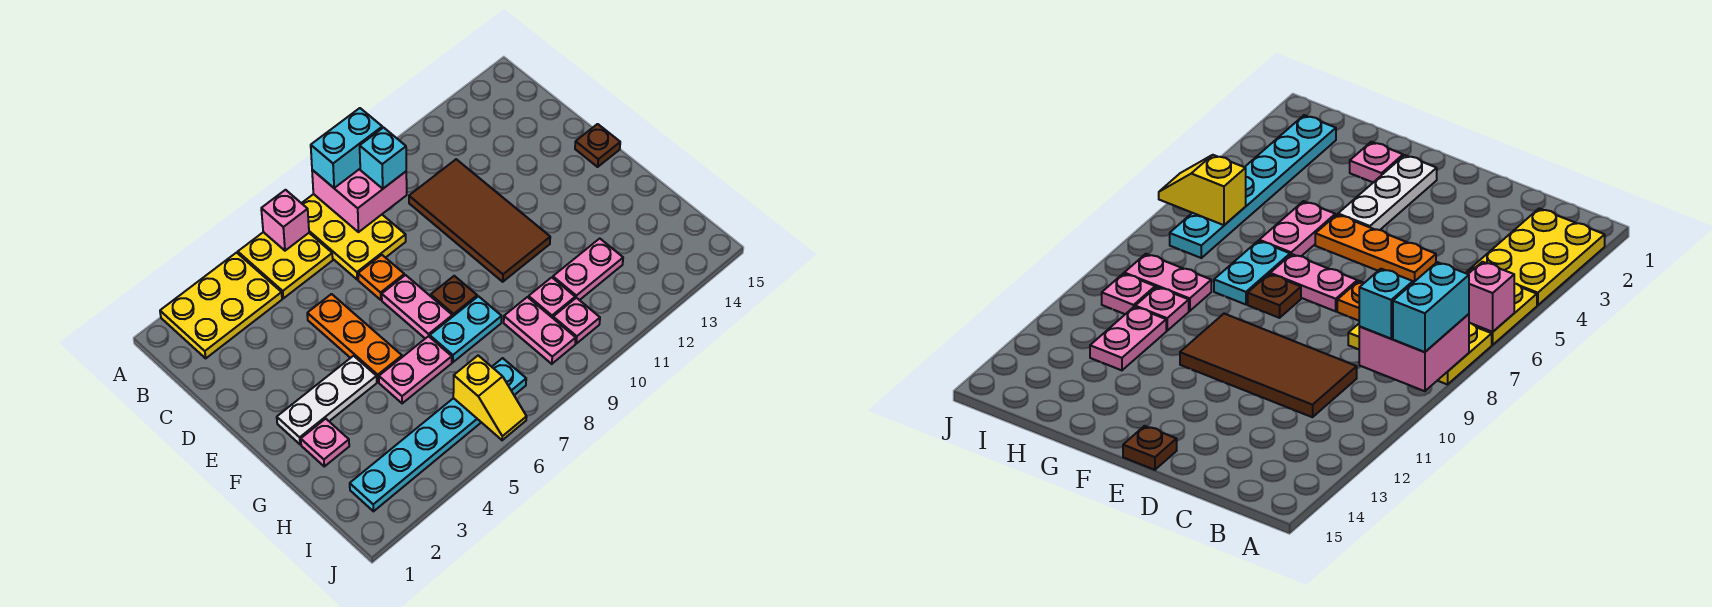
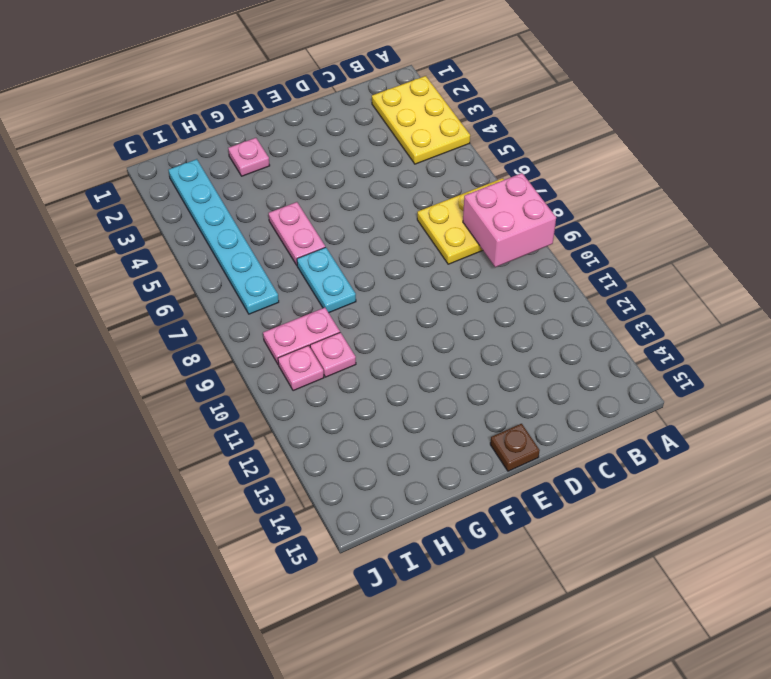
none -> yellow plate A5:B6 level 1
none -> brown tile C10:F11 level 1
none -> orange plate D5:F5 level 1

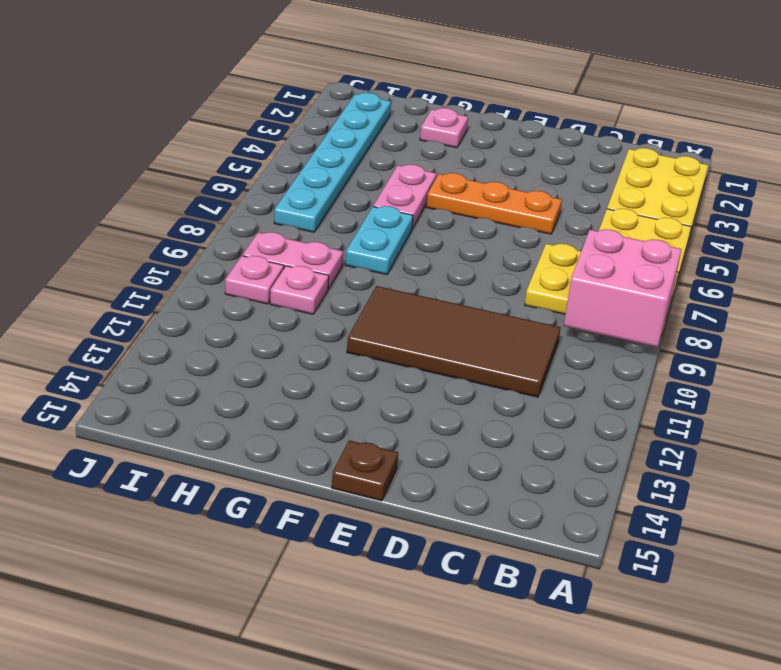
none -> orange plate D7 level 1
none -> pink plate E7:F7 level 1
none -> white plate F2:F4 level 1

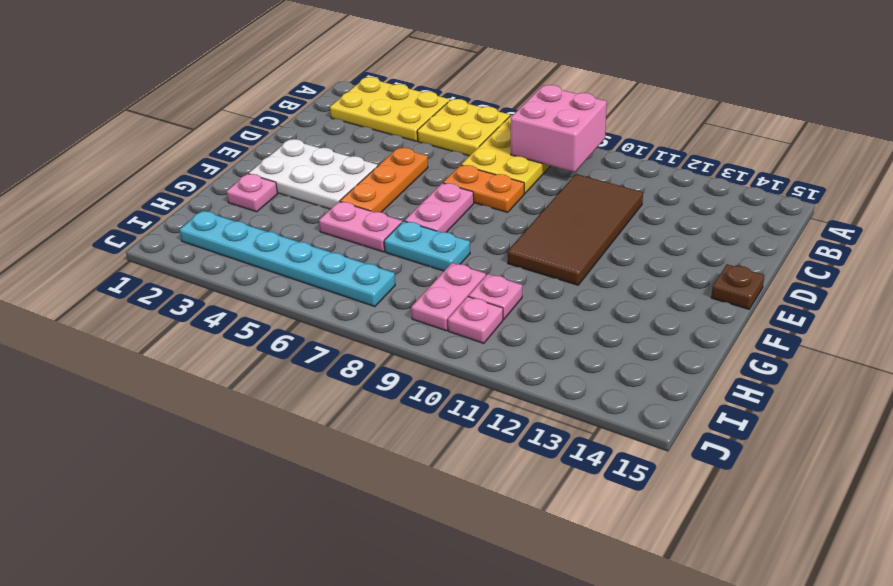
orange plate D7:D8 level 1 -> orange plate D7 level 1
white plate E2:F4 level 1 -> white plate F2:F4 level 1
none -> brown plate F8 level 1
none -> pink plate H11:H12 level 1
none -> pink brick A6 level 2

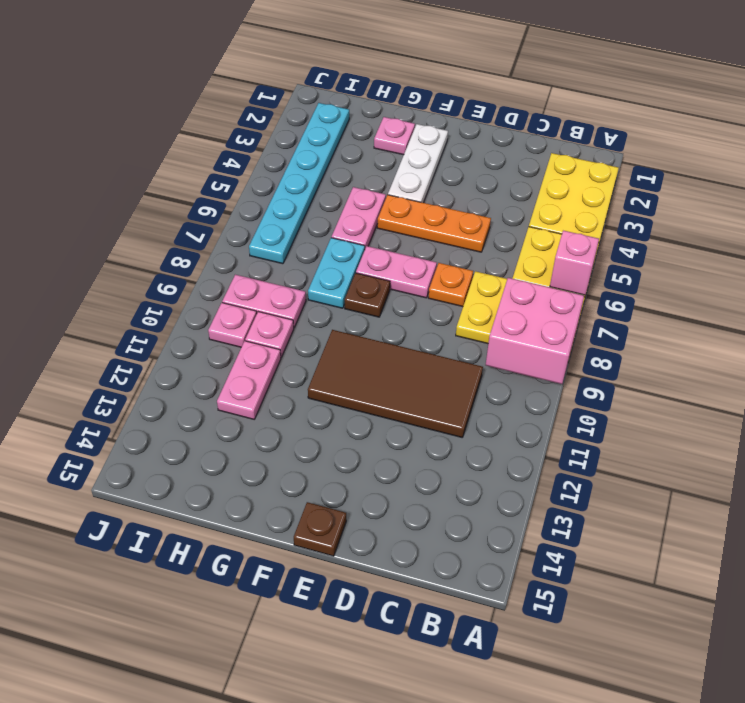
none -> yellow slope I6:J6 level 2 top I
none -> cyan brick A8:A9 level 3
none -> cyan brick B9 level 3

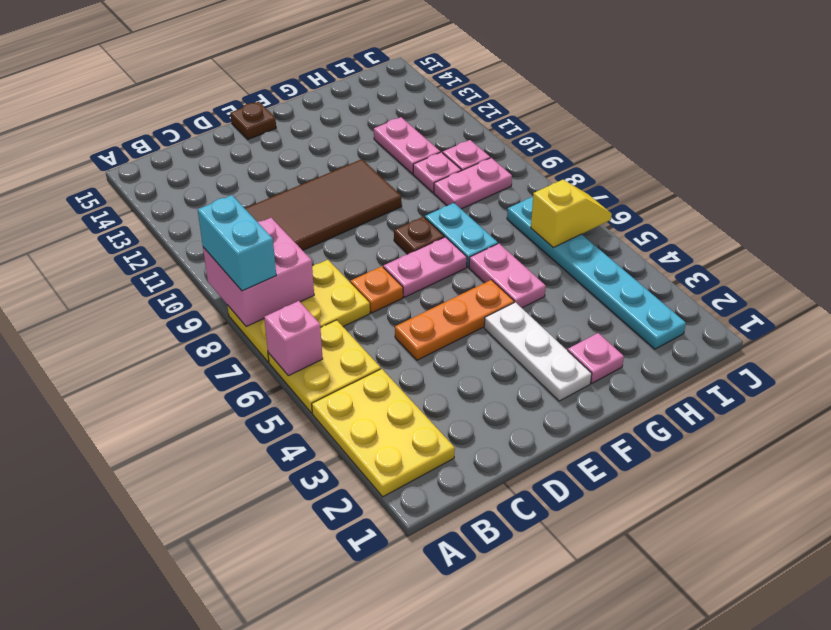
none -> cyan brick B9 level 3

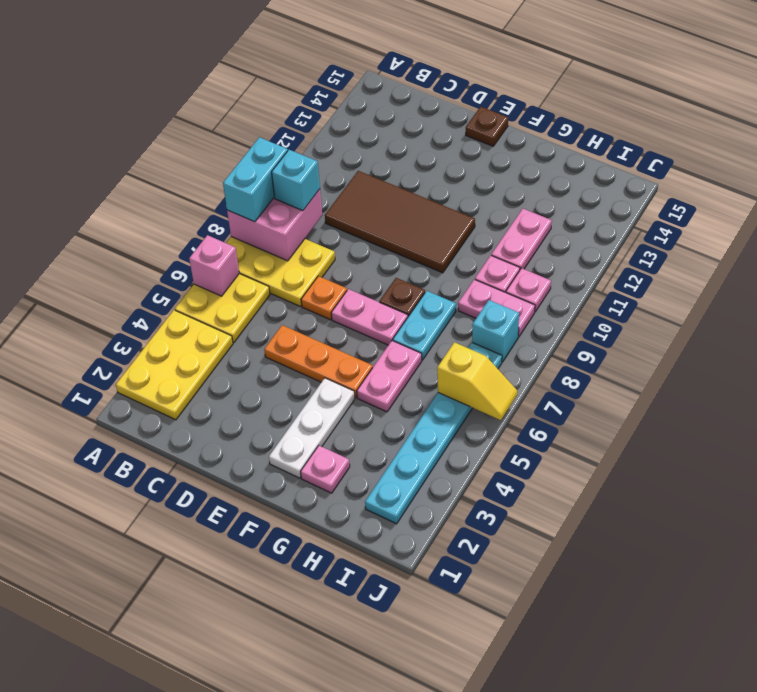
cyan brick I8 level 1 -> none

